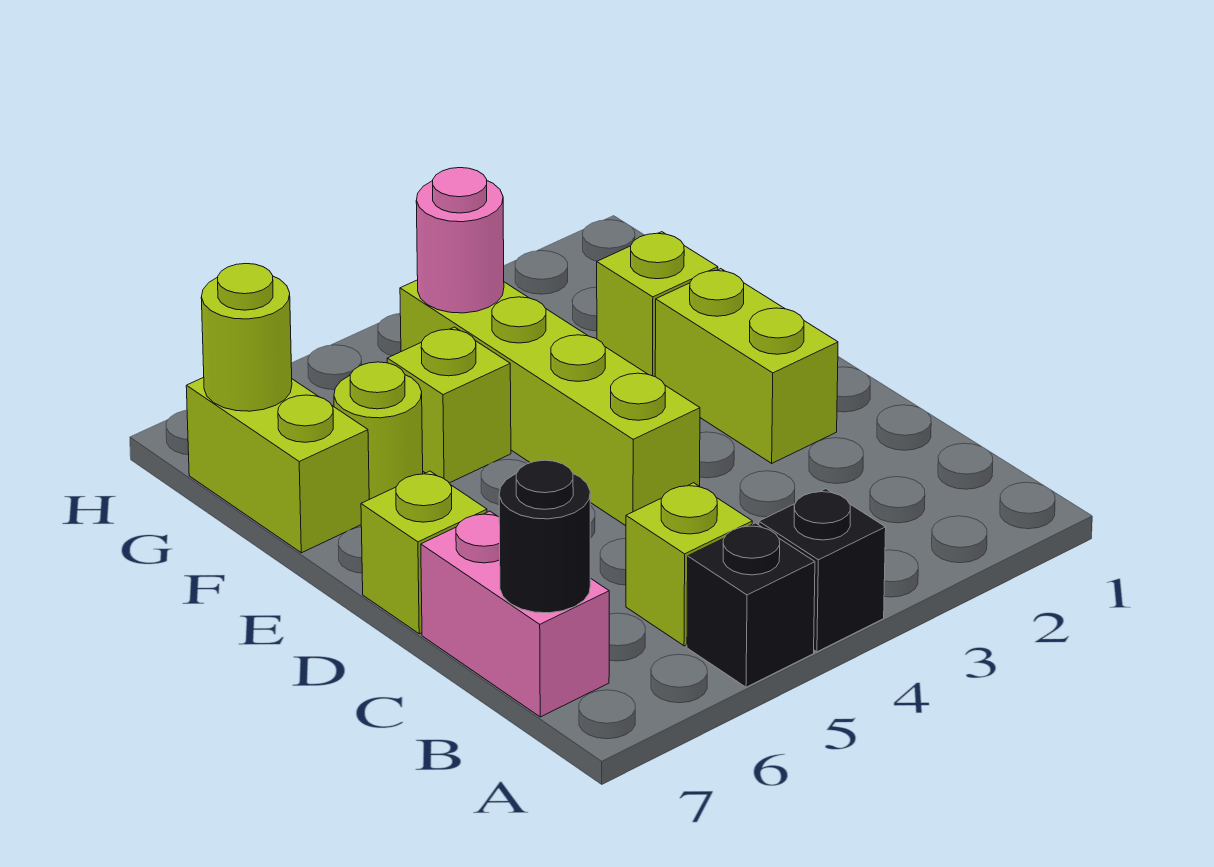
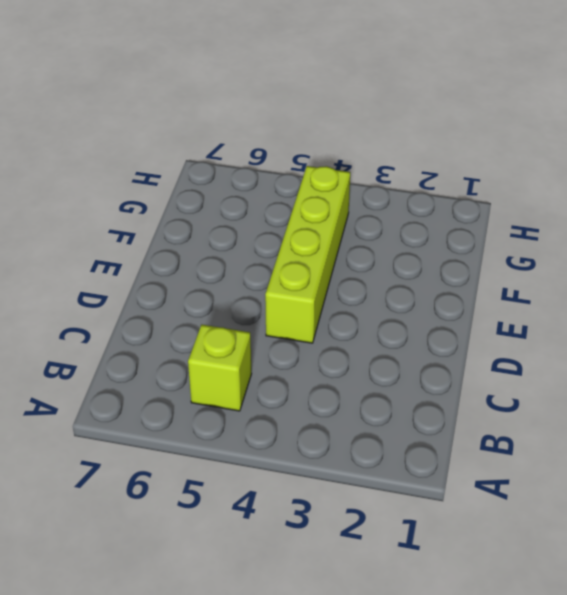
none -> black brick A4 level 1
none -> black brick A5 level 1
none -> pink brick B7:C7 level 1

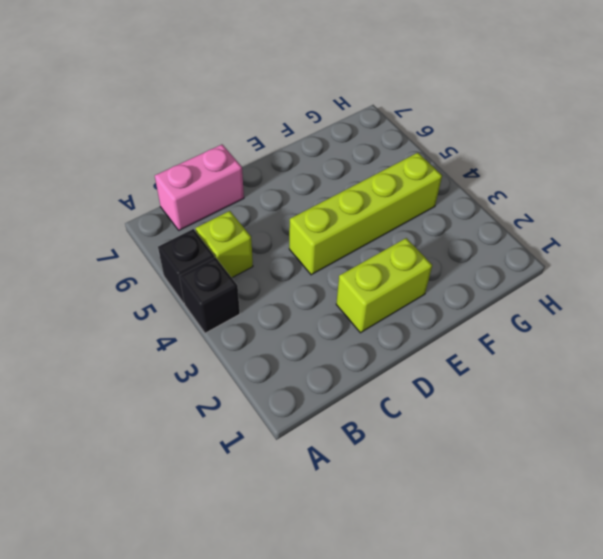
none -> lime brick D7 level 1
none -> lime brick F2 level 1
none -> lime brick F5 level 1

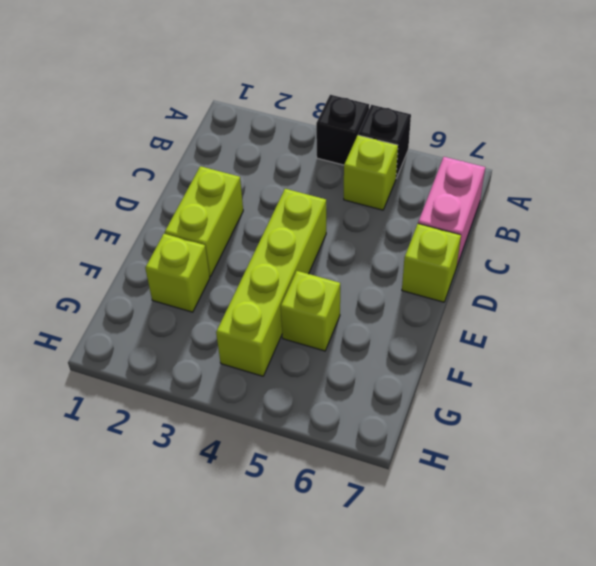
none -> lime round brick F6 level 1
none -> lime brick F7:G7 level 1
none -> black round brick B7 level 2

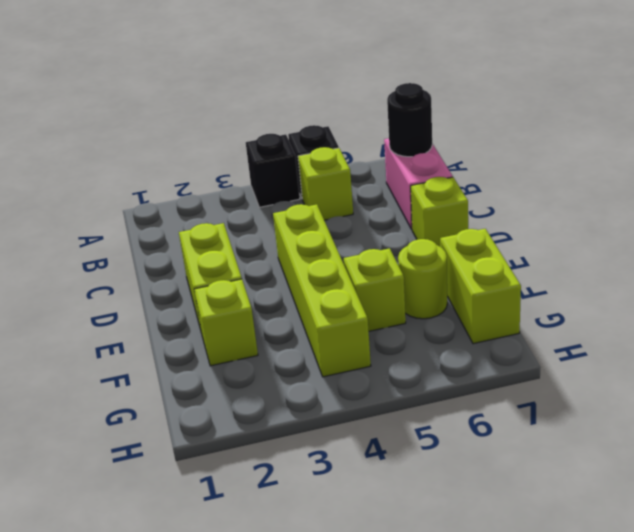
none -> pink round brick G4 level 2
none -> lime round brick G7 level 2

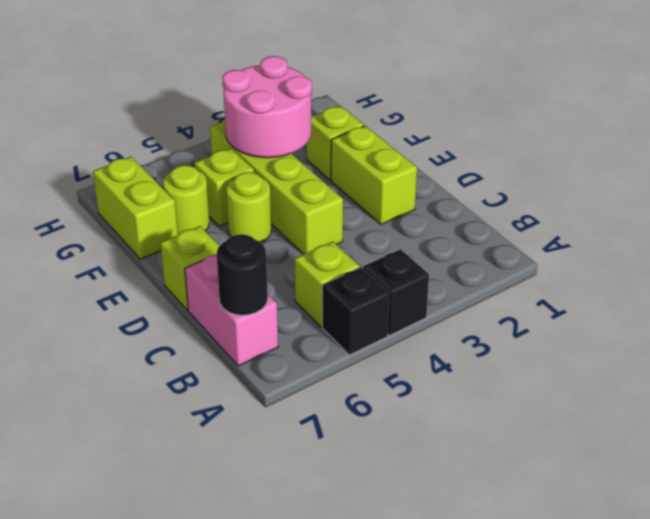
lime round brick E5 level 1 -> lime round brick G7 level 2
pink round brick F3:G4 level 2 -> pink round brick G4 level 2

